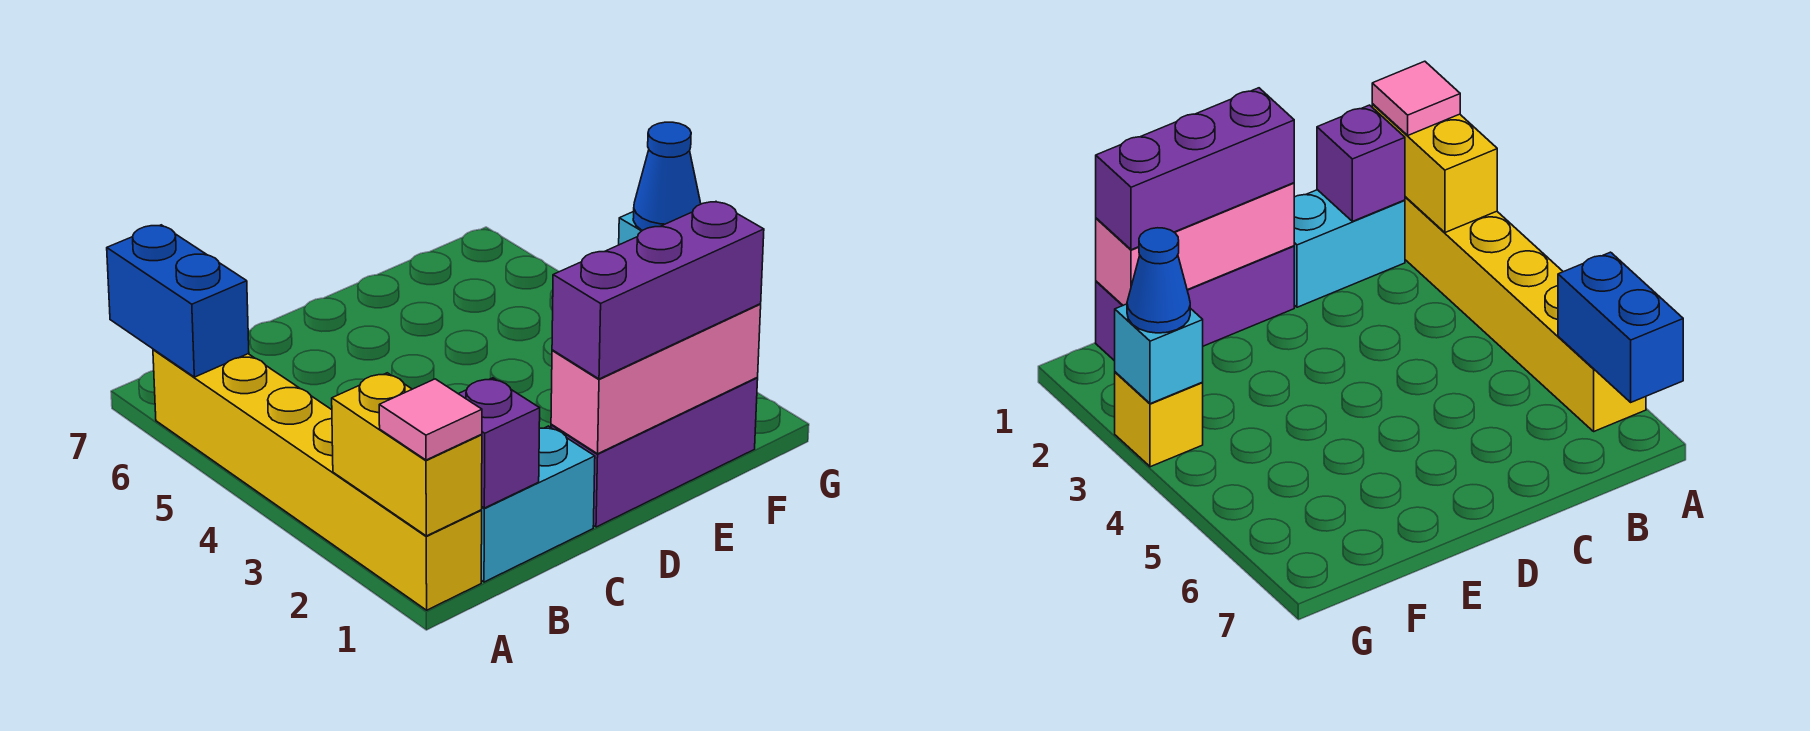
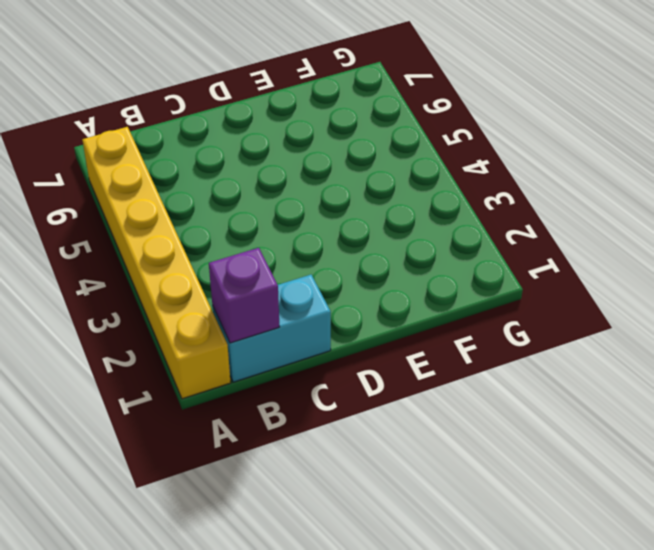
none -> purple brick D1:F1 level 1
none -> yellow brick G3 level 1
none -> yellow brick A1:A2 level 2

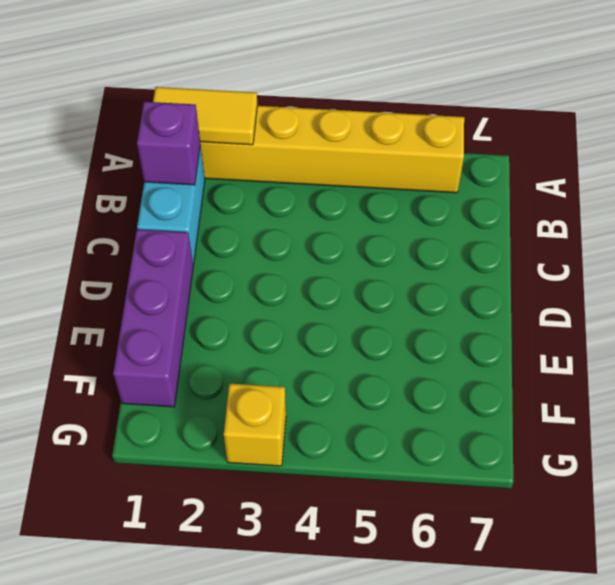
yellow tile A1:A2 level 2 -> yellow brick A1:A2 level 2
none -> blue brick A6:A7 level 2
none -> pink brick D1:F1 level 2
none -> cyan brick G3 level 2

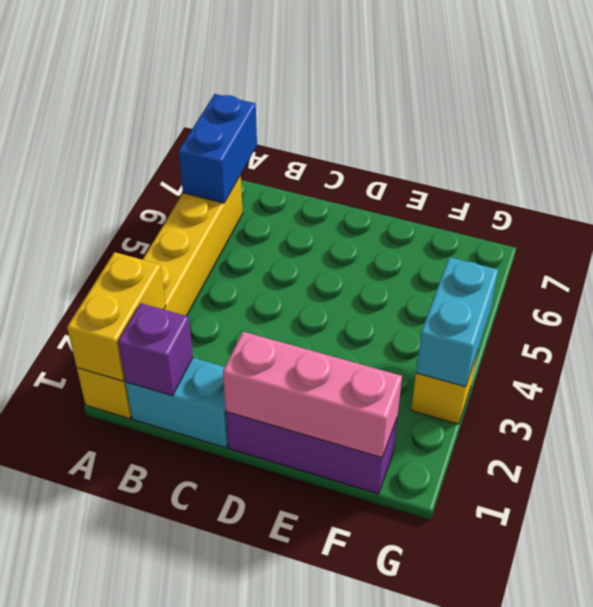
cyan brick G3:G4 level 2 -> cyan brick G3 level 2
none -> pink tile A1 level 3
none -> purple brick D1:F1 level 3
none -> blue cone G3 level 3

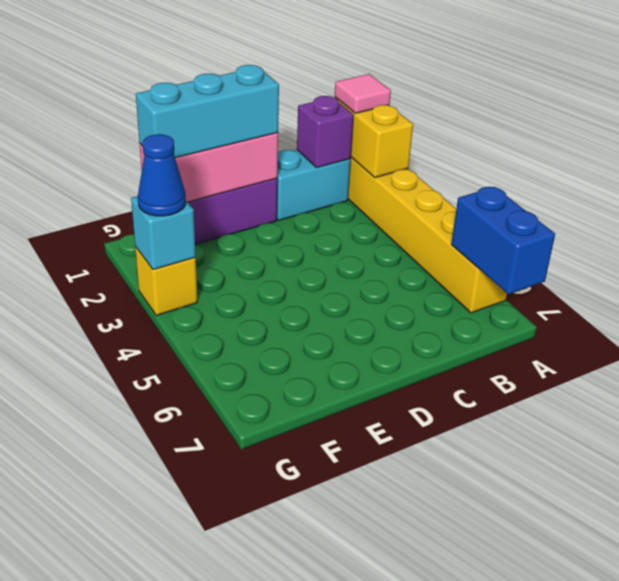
cyan brick D1:F1 level 3 -> purple brick D1:F1 level 3

